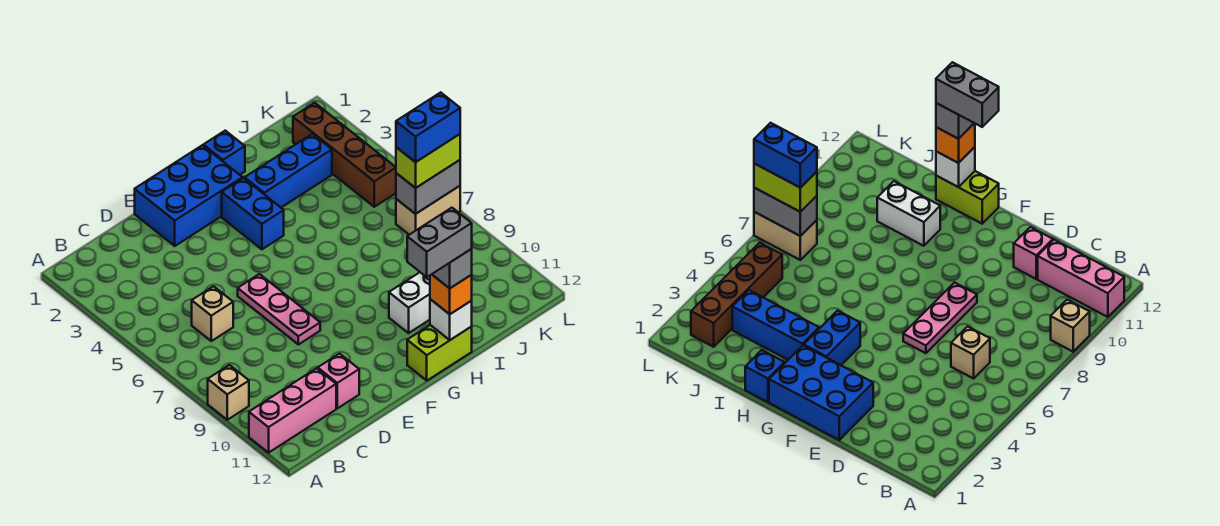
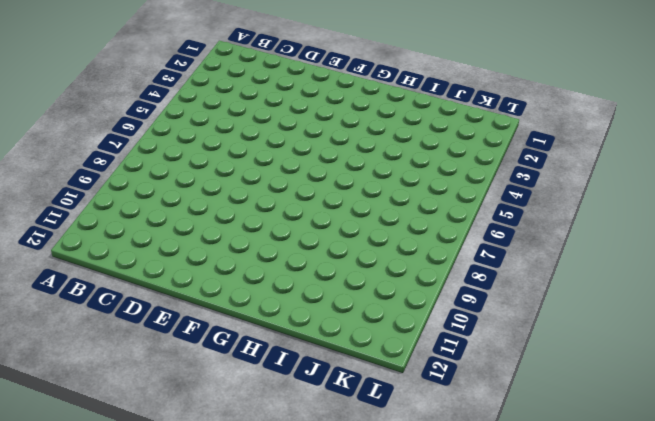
none -> tan brick A9 level 1
none -> pink brick A11:C11 level 1
none -> tan brick C6 level 1

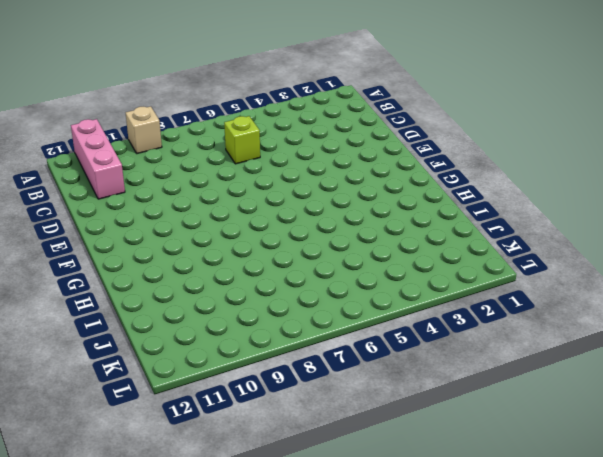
lime brick C6 level 1 -> tan brick C6 level 1
none -> pink brick D11 level 1
none -> blue brick E1:G2 level 1
none -> pink plate E6:E8 level 1

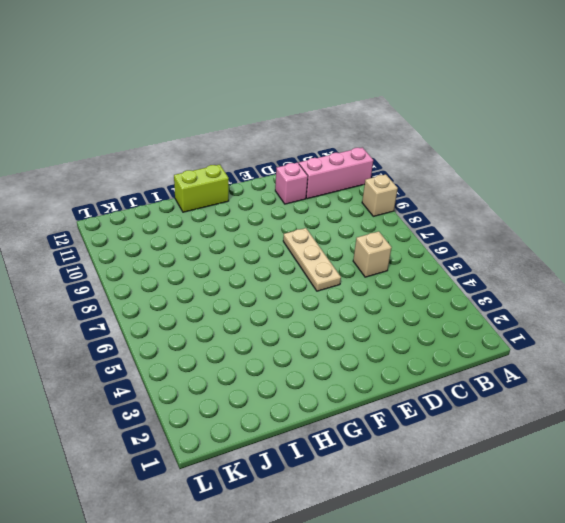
tan plate E6:E8 level 1 -> pink plate E6:E8 level 1
none -> blue brick E1:G2 level 1
none -> blue brick G3:G4 level 1
none -> blue brick H1 level 1

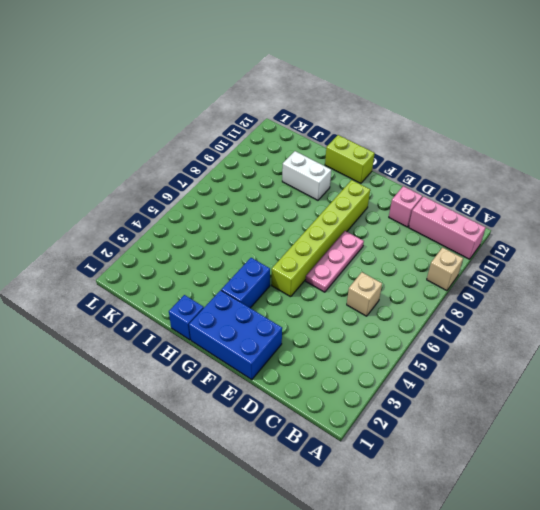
lime brick F5:F10 level 1 -> none
none -> blue brick H3:J3 level 1
none -> brown brick K2:K5 level 1
none -> tan brick K7:L7 level 1

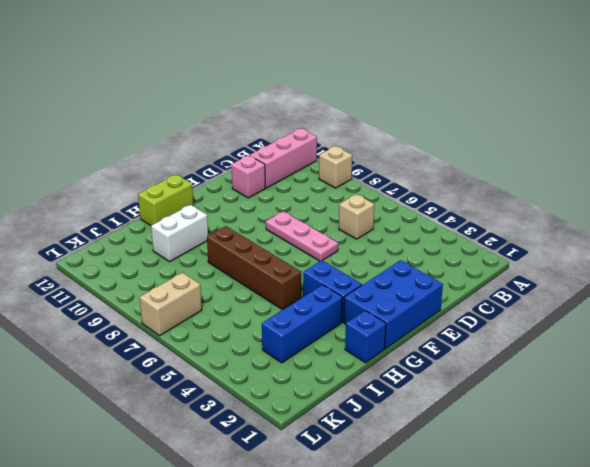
brown brick H5:H8 level 1 -> brown brick K2:K5 level 1
none -> white brick H12 level 2
none -> grey brick K7:L7 level 2
none -> orange brick H12 level 3

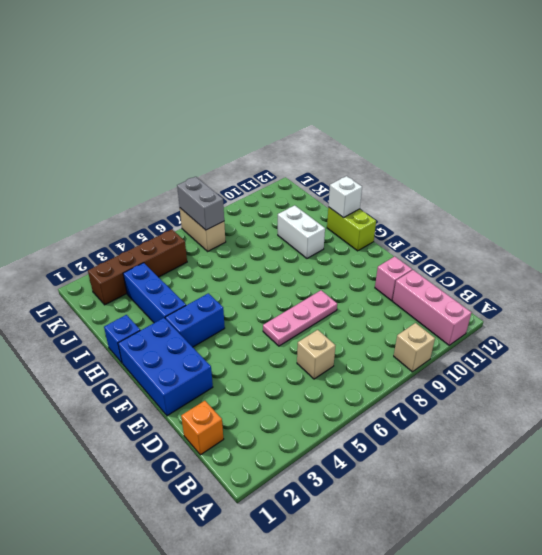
orange brick C1 level 1 -> orange brick H12 level 3
none -> lime brick K7:L7 level 3
none -> grey brick H12 level 4
none -> blue brick K7:L7 level 4

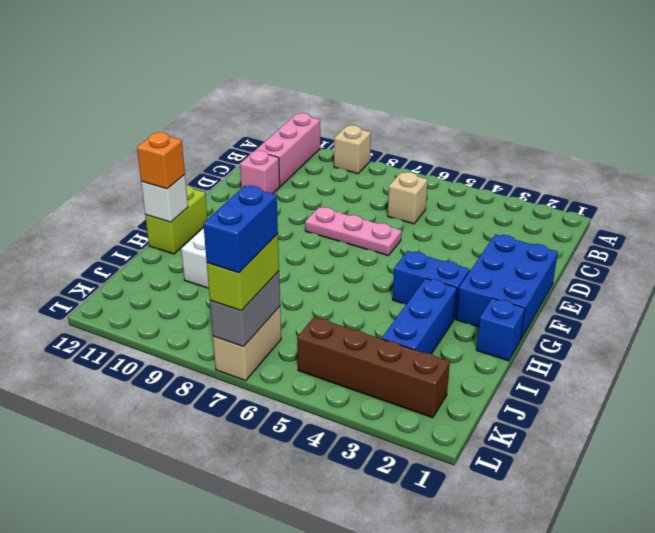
none -> grey brick H12 level 4
none -> grey brick G12:H12 level 5

